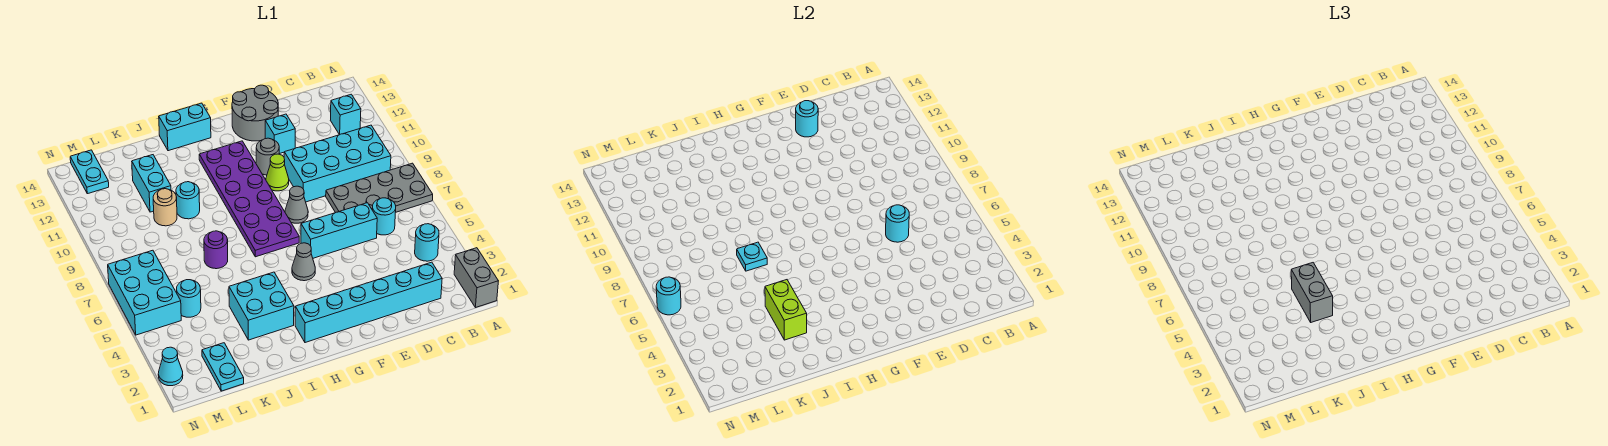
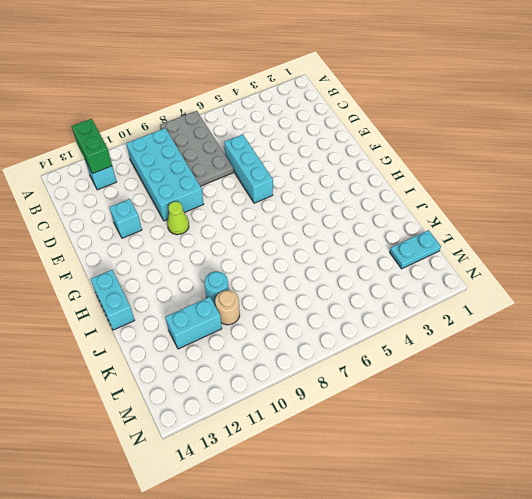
green brick A12:B12 level 2 -> none
none -> grey brick A1:A2 level 1
none -> cyan round brick B4 level 1
none -> cyan brick C2:H2 level 1
none -> cyan round brick C6 level 1

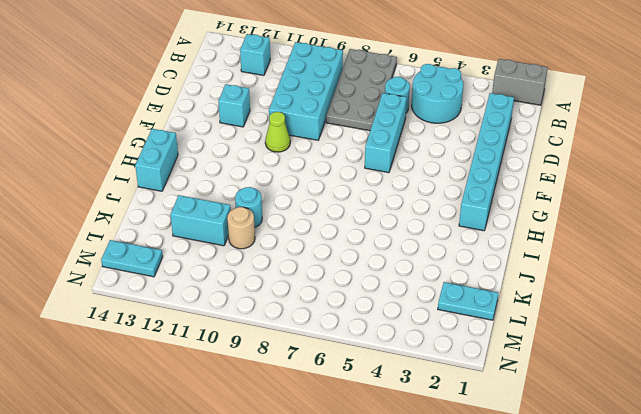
cyan round brick B4:C5 level 1 -> cyan round brick B4 level 1
none -> grey round brick E13:F14 level 1
none -> grey cone F8 level 1
none -> grey round brick F11 level 1
none -> grey cone G5 level 1

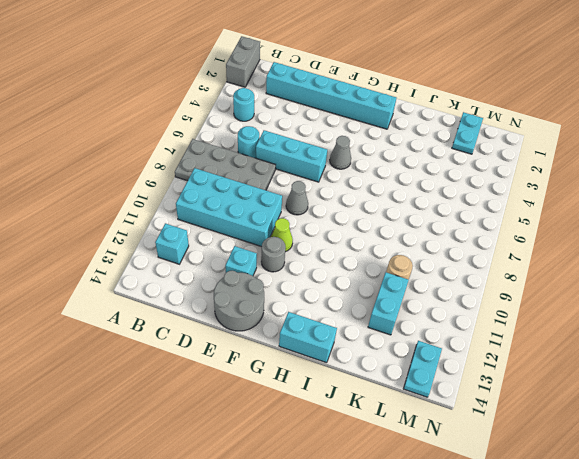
none -> purple plate G7:H12 level 1
none -> cyan brick I3:J4 level 1
none -> purple round brick J7 level 1
none -> cyan round brick J10 level 1

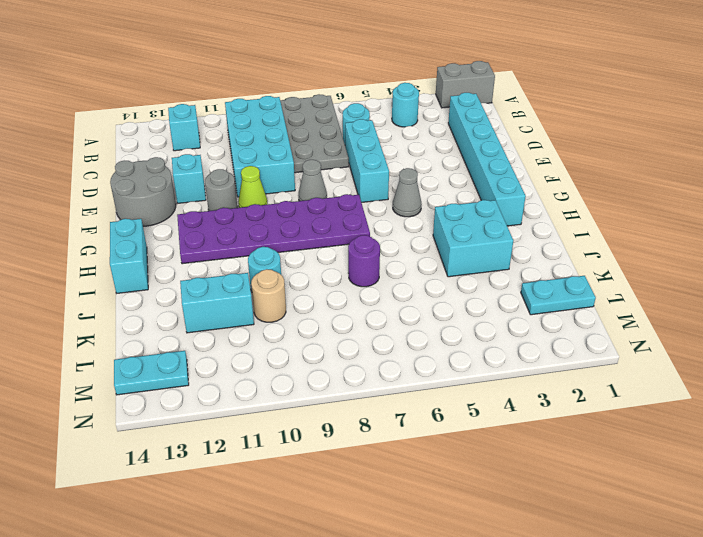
none -> cyan round brick L5 level 1
none -> cyan brick M5:N7 level 1
none -> cyan cone N2 level 1
none -> cyan round brick D6 level 2

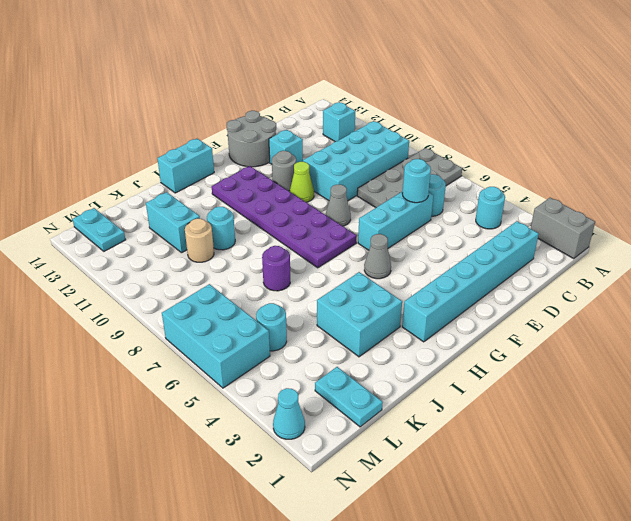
none -> cyan round brick E13 level 2
none -> lime brick J3:J4 level 2
none -> cyan plate J7 level 2
none -> cyan round brick N6 level 2

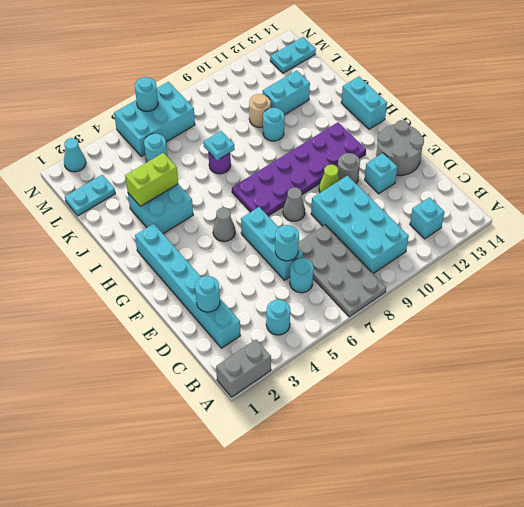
cyan round brick D2 level 2 -> cyan round brick E13 level 2
none -> grey brick J4:J5 level 3

